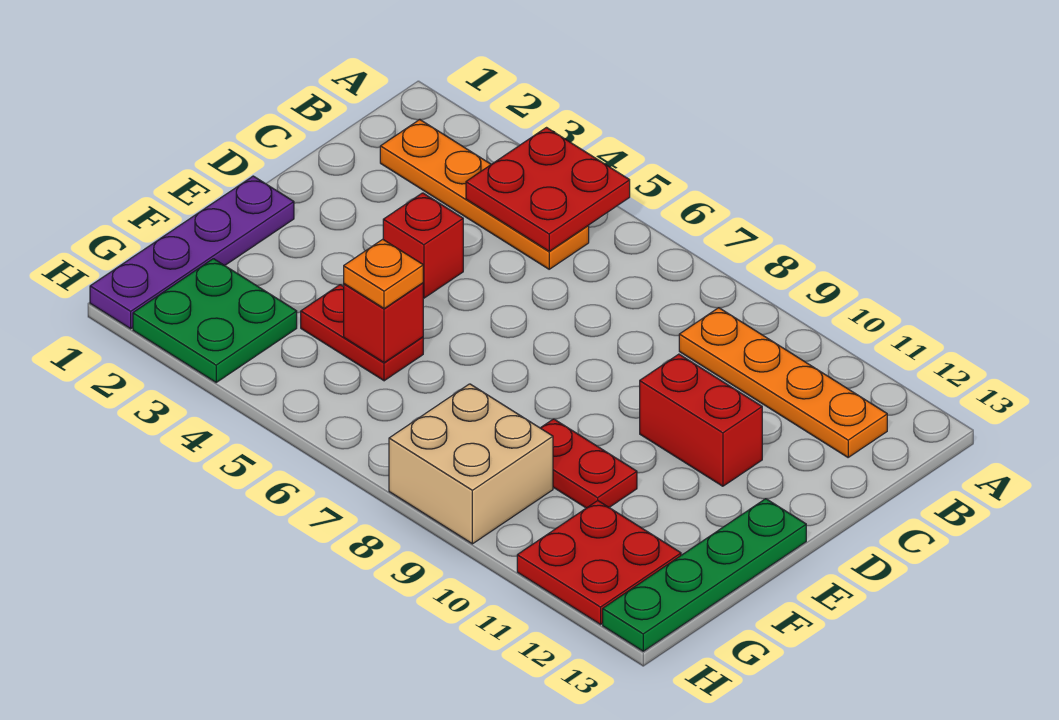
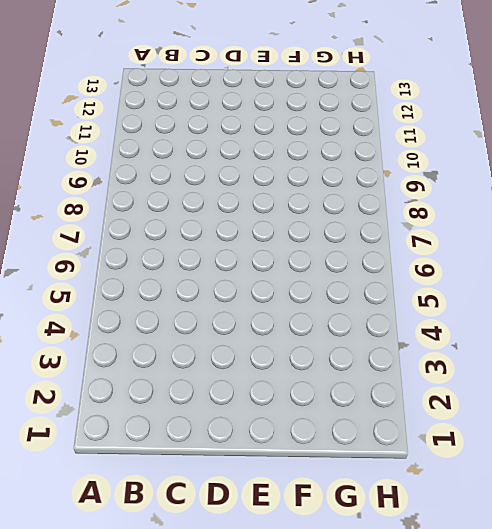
none -> orange plate B2:B5 level 1
none -> orange plate B9:B12 level 1
none -> red brick D4 level 1

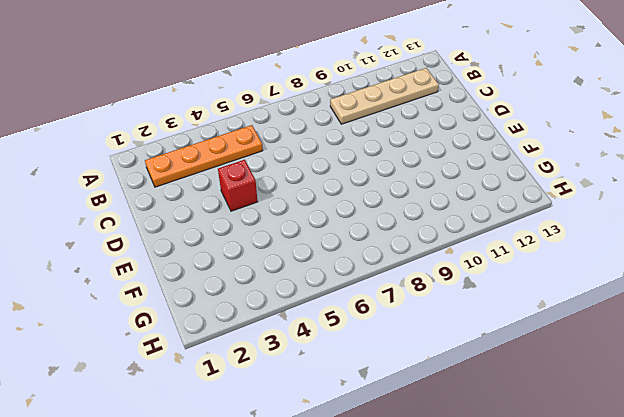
tan plate B9:B12 level 1 -> orange plate B9:B12 level 1
none -> red brick D10:D11 level 1
none -> purple plate E1:H1 level 1
none -> green plate E13:H13 level 1

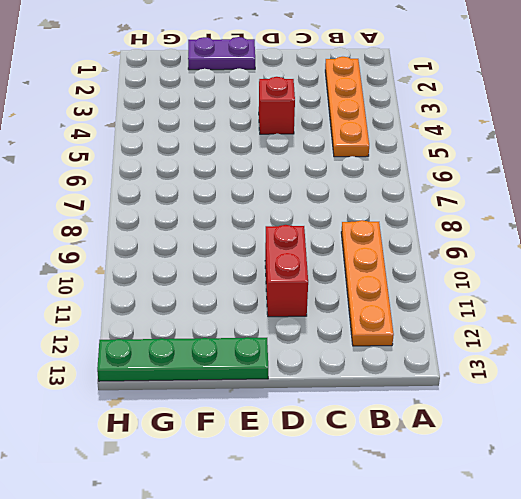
purple plate E1:F1 level 1 -> purple plate E1:H1 level 1
none -> red plate F4:F5 level 1
none -> red plate F9:F10 level 1
none -> green plate G2:H3 level 1

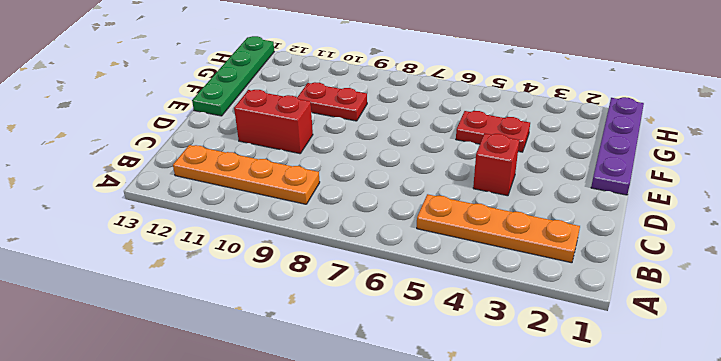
none -> green plate G2:H3 level 1
none -> tan brick G8:H9 level 1
none -> red plate G11:H12 level 1

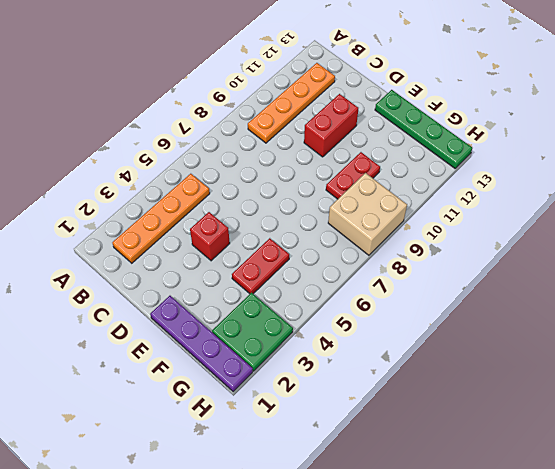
none -> red plate G11:H12 level 1
none -> red plate A4:B5 level 2
none -> red brick F5 level 2

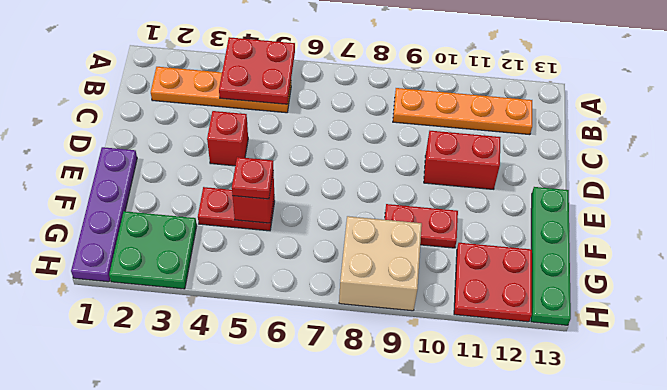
red plate F5 level 3 -> orange plate F5 level 3

